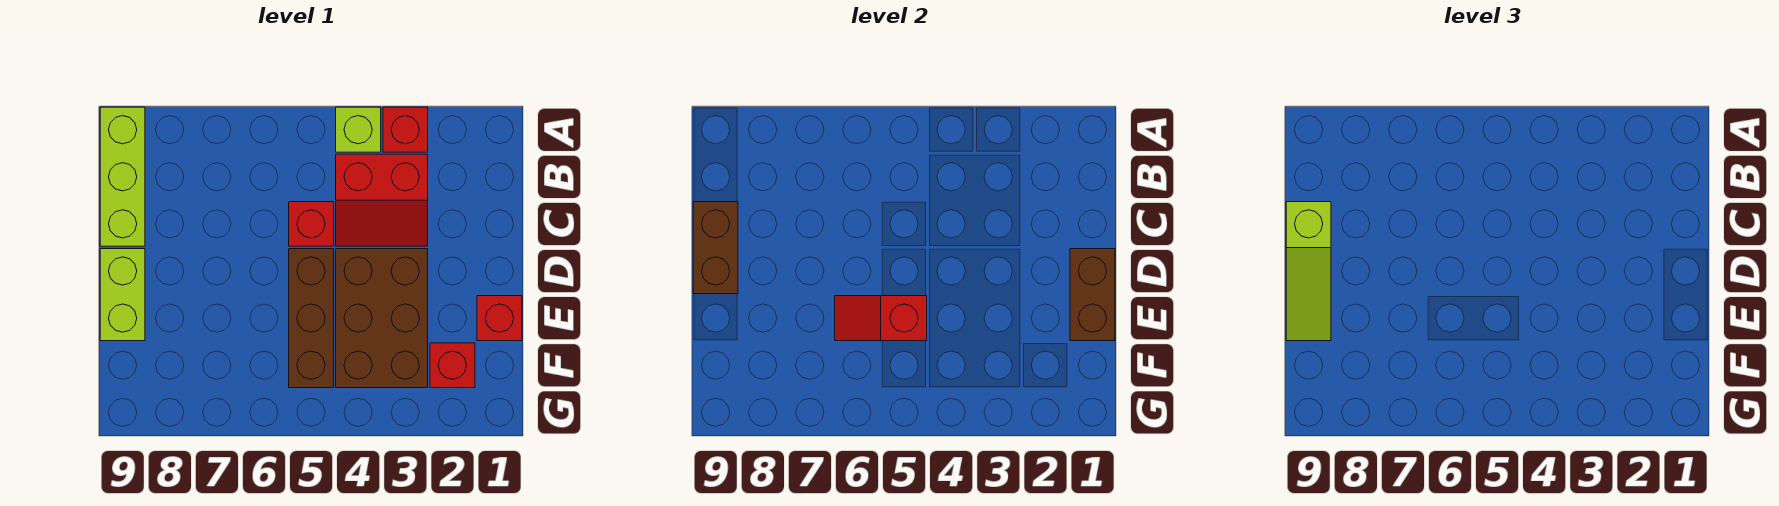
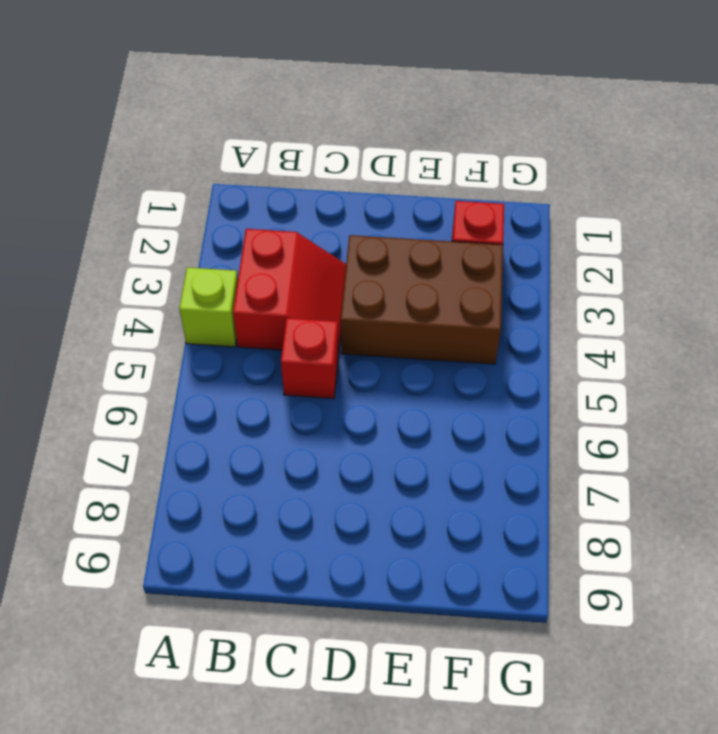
none -> red brick A3 level 1
none -> lime brick A9:C9 level 1
none -> brown brick D5:F5 level 1

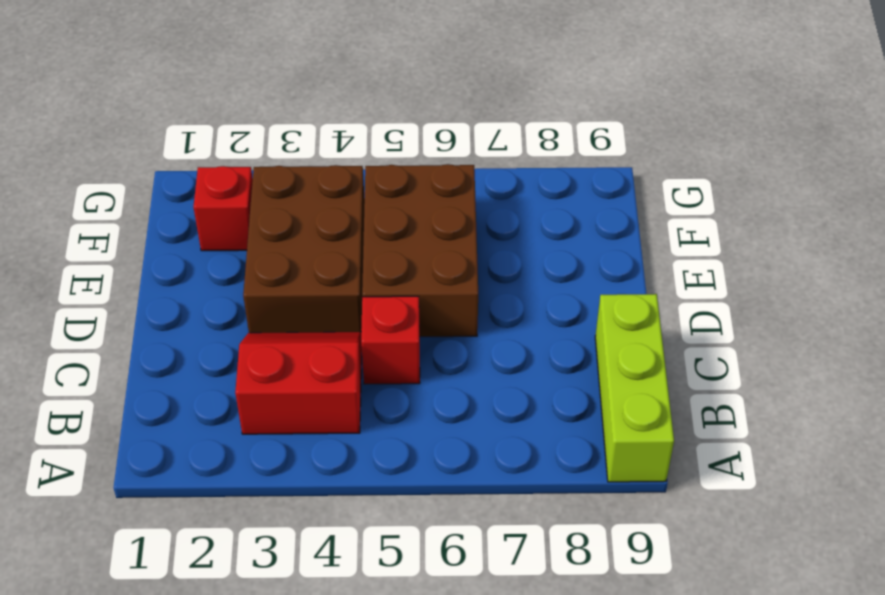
brown brick D5:F6 level 1 -> brown brick D5:F5 level 1
none -> red brick A3 level 1
none -> lime brick A4 level 1
none -> lime brick D9:E9 level 1

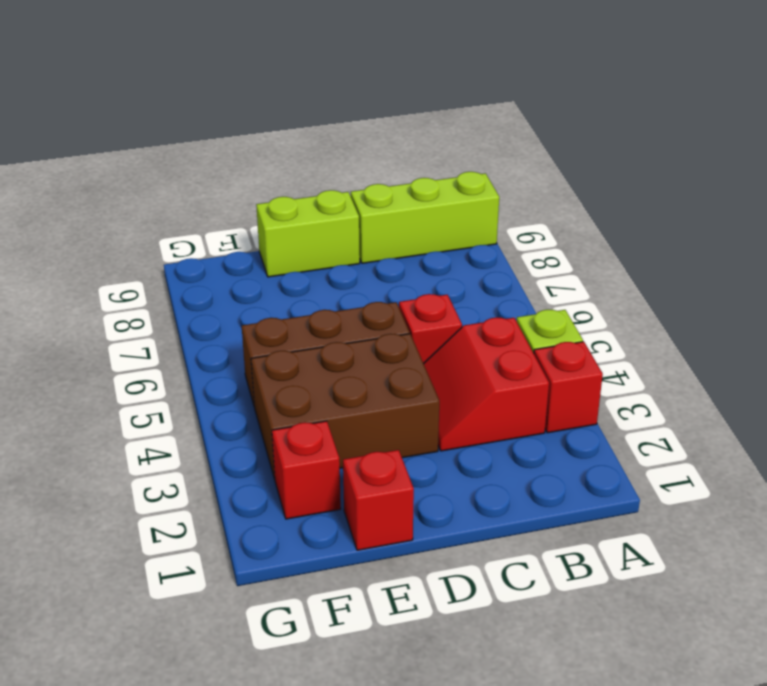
none -> brown brick C9:D9 level 2
none -> brown brick D1:E1 level 2
none -> red slope E5:E6 level 2 top 5

